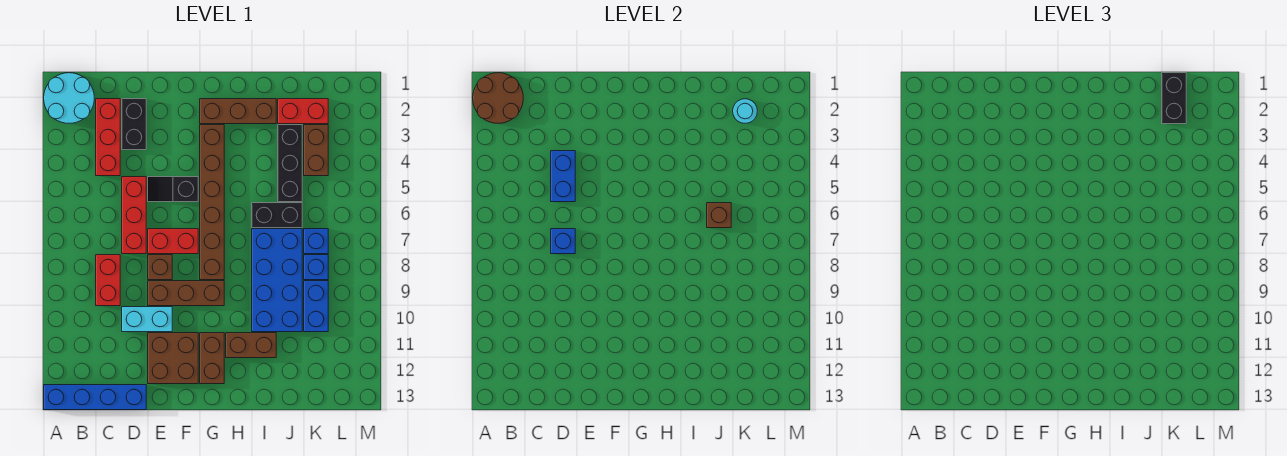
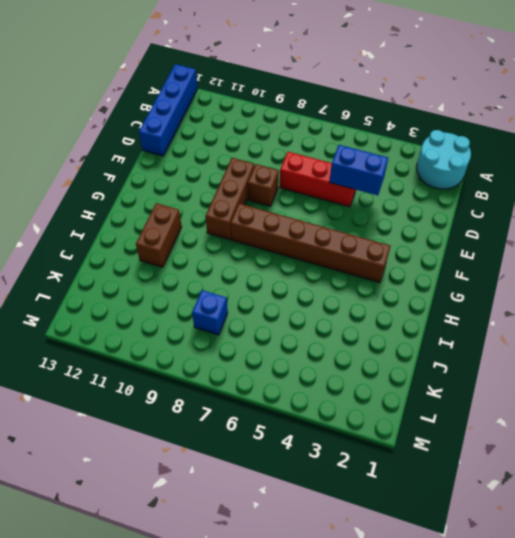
none -> red brick C2:C4 level 1
none -> red brick C8:C9 level 1
none -> black brick D2:D3 level 1
none -> cyan brick D10:E10 level 1

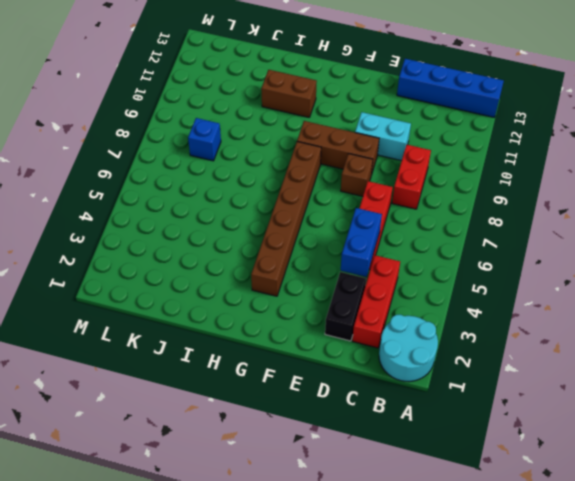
none -> black slope E5:F5 level 1 top F
none -> red brick E7:F7 level 1
none -> brown brick E11:F12 level 1
none -> brown brick G2:I2 level 1

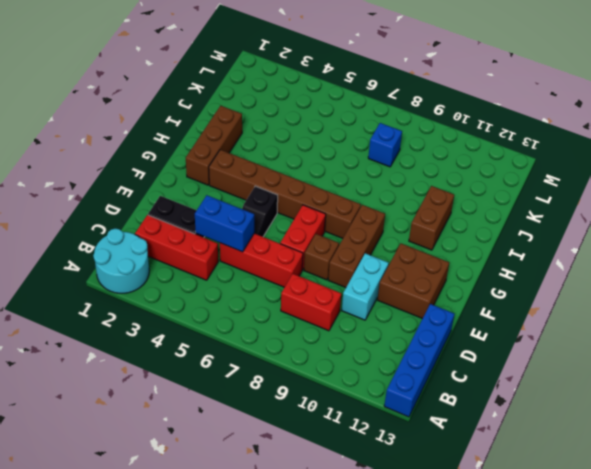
none -> brown brick G11:G12 level 1
none -> black brick I6:J6 level 1
none -> blue brick I7:J10 level 1
none -> red brick J2:K2 level 1

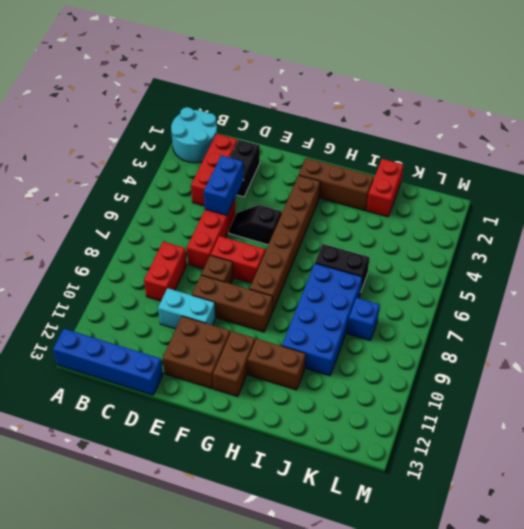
red brick J1:J2 level 1 -> red brick J2:K2 level 1
none -> black brick J3:J5 level 1
none -> brown brick K3:K4 level 1
none -> blue brick K7 level 1
none -> blue brick K9:K10 level 1

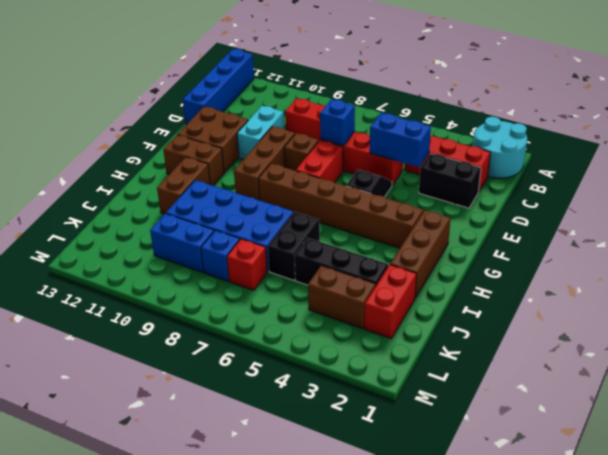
red brick K7 level 1 -> blue brick K7 level 1
none -> brown round brick A1:B2 level 2
none -> brown brick J6 level 2
none -> cyan round brick K2 level 2
none -> black brick K1:K2 level 3

